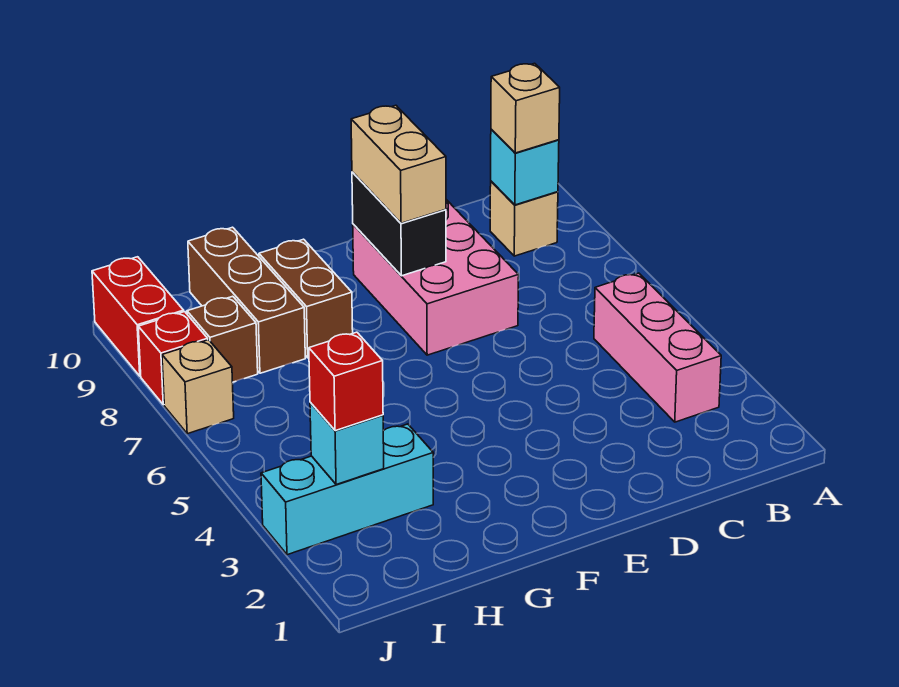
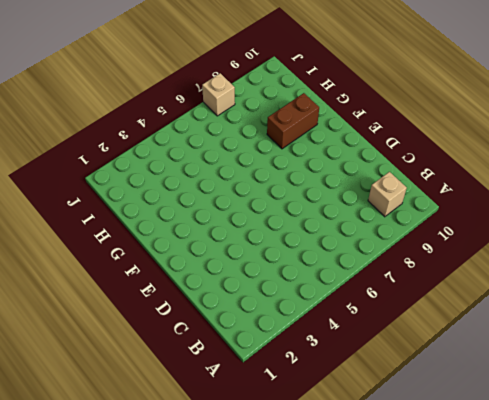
none -> pink brick B3:B5 level 1
none -> pink brick D7:E9 level 1
none -> cyan brick H3:J3 level 1

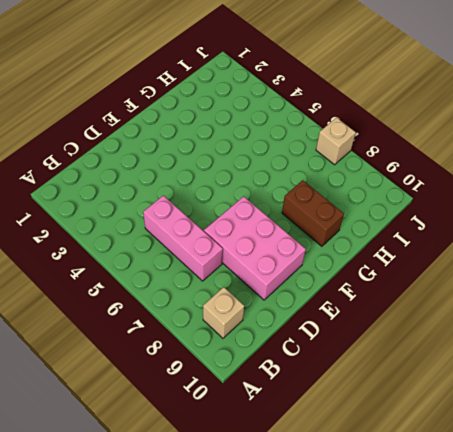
pink brick C5:C7 level 1 -> pink brick B3:B5 level 1
none -> cyan brick H3:J3 level 1
none -> brown brick H8:H10 level 1
none -> brown brick I8 level 1

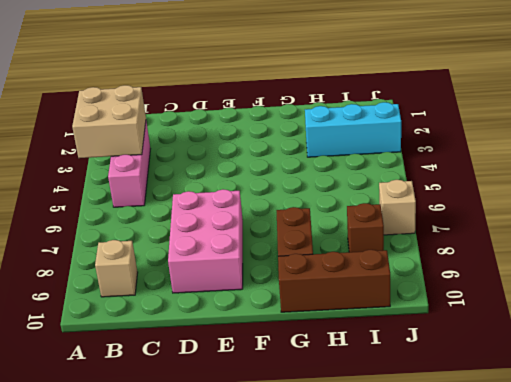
tan brick A3:B4 level 2 -> none
brown brick G10:I10 level 1 -> brown brick H8:H10 level 1
none -> red brick J8 level 1
none -> red brick J9:J10 level 1
none -> cyan brick B9 level 2

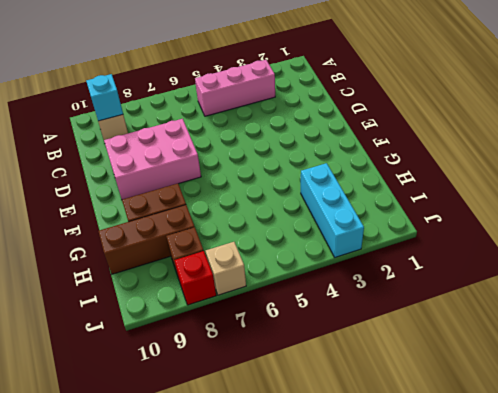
none -> red brick J9:J10 level 1
none -> black brick E8:E9 level 2
none -> cyan brick I3 level 2

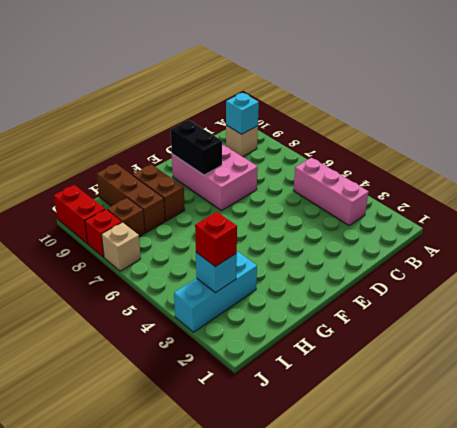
none -> tan brick B9 level 3
none -> tan brick E8:E9 level 3

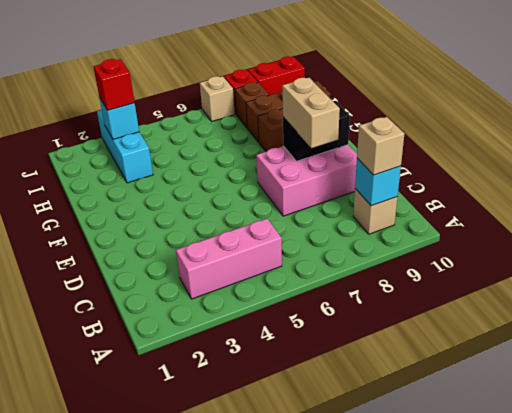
tan brick D8:E8 level 3 -> tan brick E8:E9 level 3

